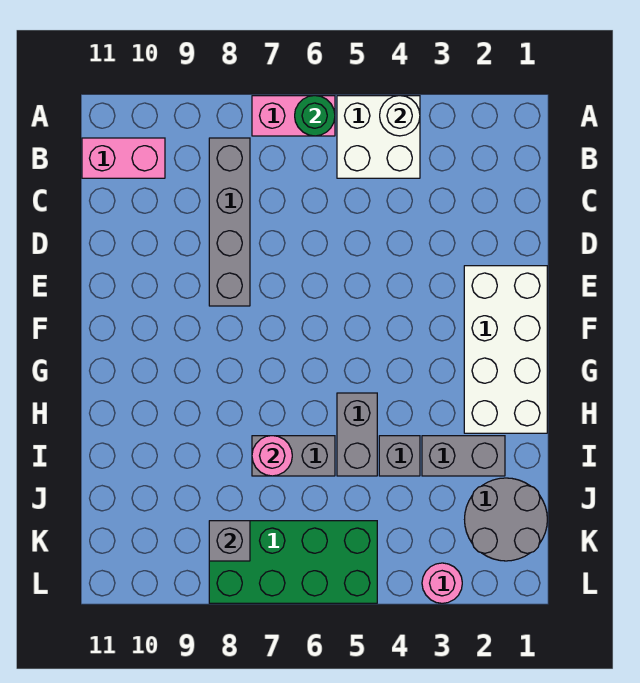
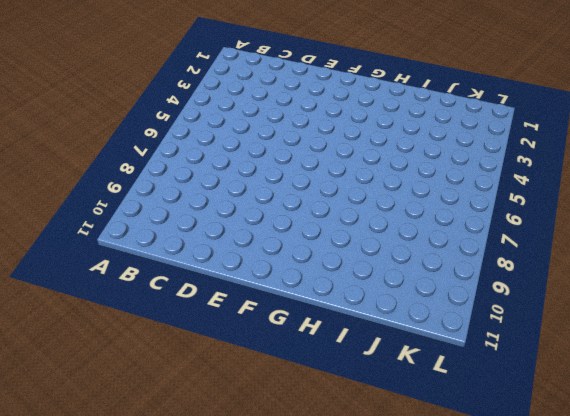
none -> white brick A4:B5 level 1
none -> pink brick A6:A7 level 1
none -> grey brick B8:E8 level 1

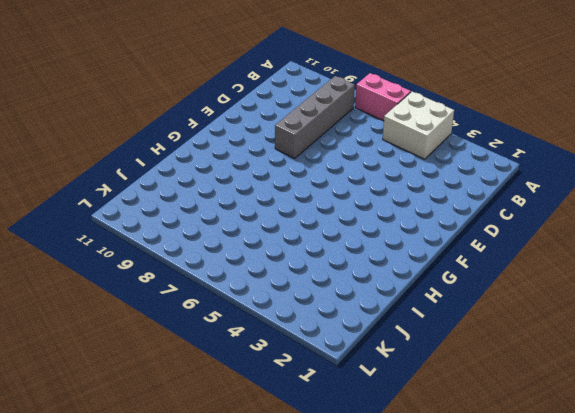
none -> pink brick B10:B11 level 1
none -> white brick E1:H2 level 1
none -> grey brick H5:I5 level 1

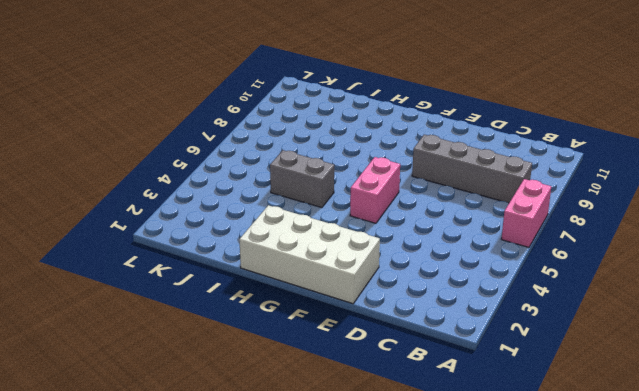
pink brick F5:F6 level 1 -> pink brick B10:B11 level 1
none -> white brick A4:B5 level 1
none -> grey brick I2:I3 level 1
none -> grey brick I4 level 1

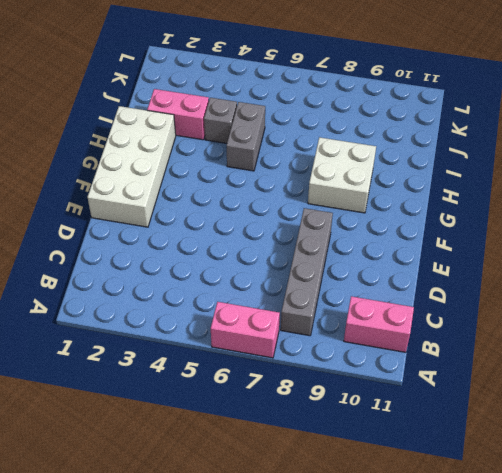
white brick G8:H9 level 1 -> white brick A4:B5 level 1
pink brick I2:I3 level 1 -> grey brick I2:I3 level 1
none -> grey brick I6:I7 level 1
none -> grey round brick J1:K2 level 1
none -> green brick K5:L8 level 1

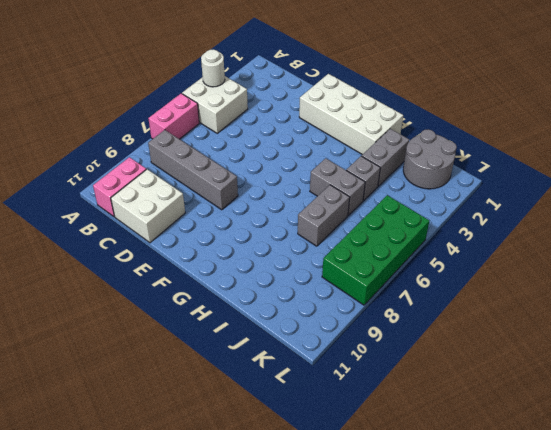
white brick C10:D11 level 1 -> none
none -> pink round brick L3 level 1
none -> green round brick A6 level 2
none -> pink round brick I7 level 2

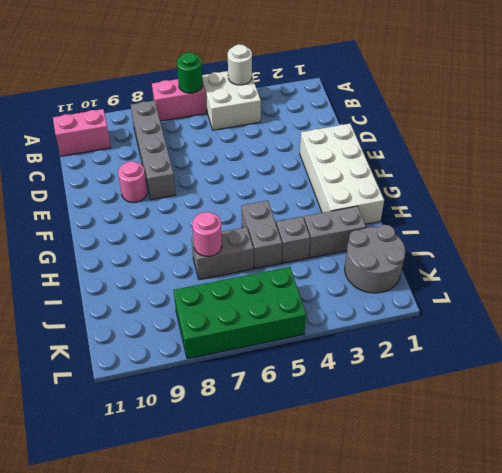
pink round brick E9 level 1 -> pink round brick L3 level 1
none -> grey brick K8 level 2

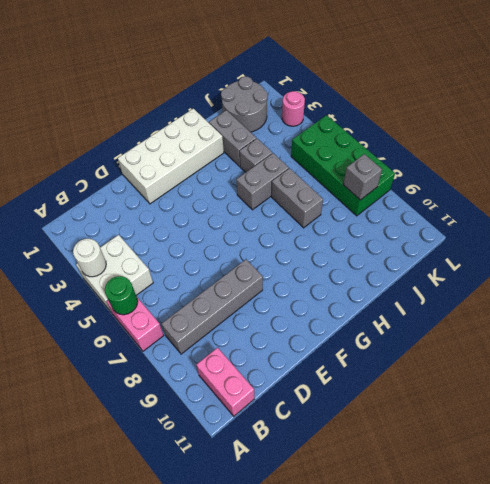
none -> pink round brick I7 level 2

